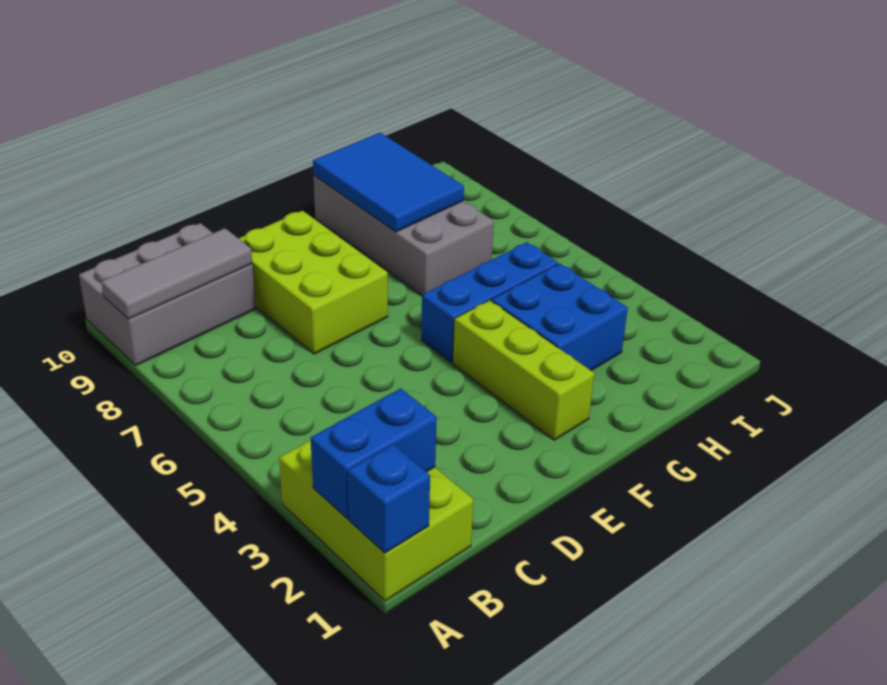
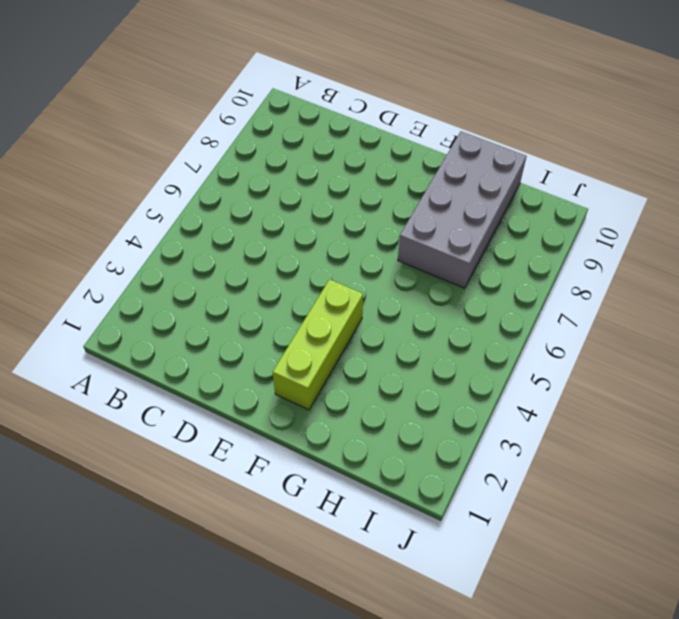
none -> lime brick A1:B3 level 1
none -> grey brick A9:C10 level 1

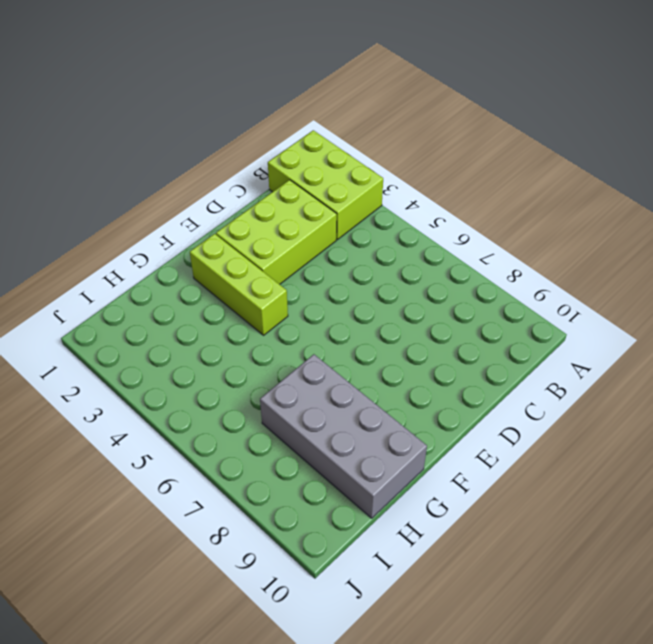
lime brick C2:E3 level 1 -> lime brick D7:E9 level 1
none -> grey brick A9:C10 level 1
none -> blue brick F5:H5 level 1

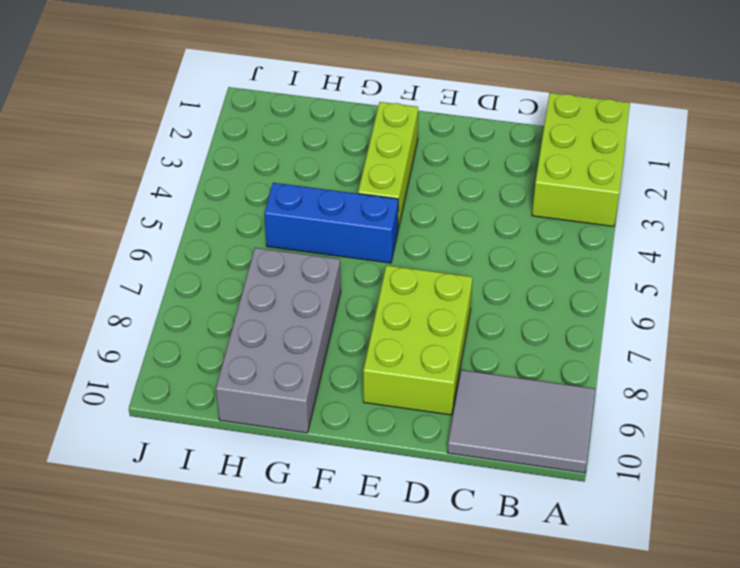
grey tile A9:C10 level 1 -> grey brick A9:C10 level 1
none -> blue brick G3:H4 level 1
none -> blue brick A1 level 2

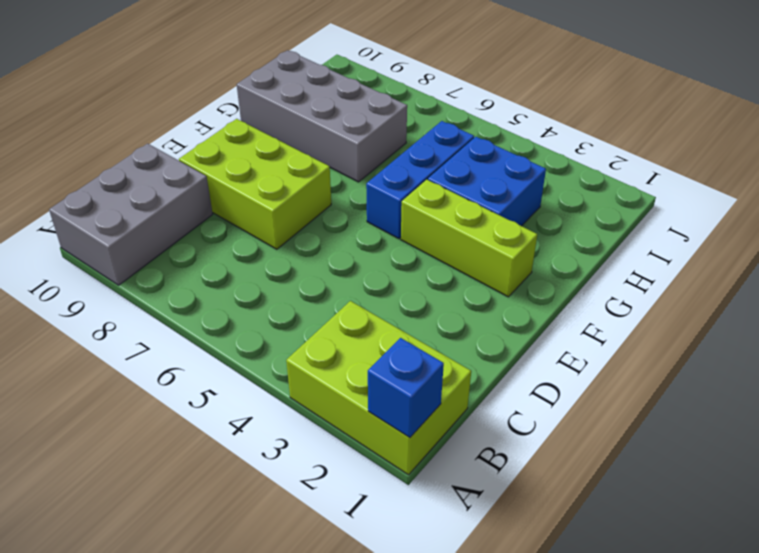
none -> blue brick A2:B2 level 2
none -> grey tile A9:C9 level 2

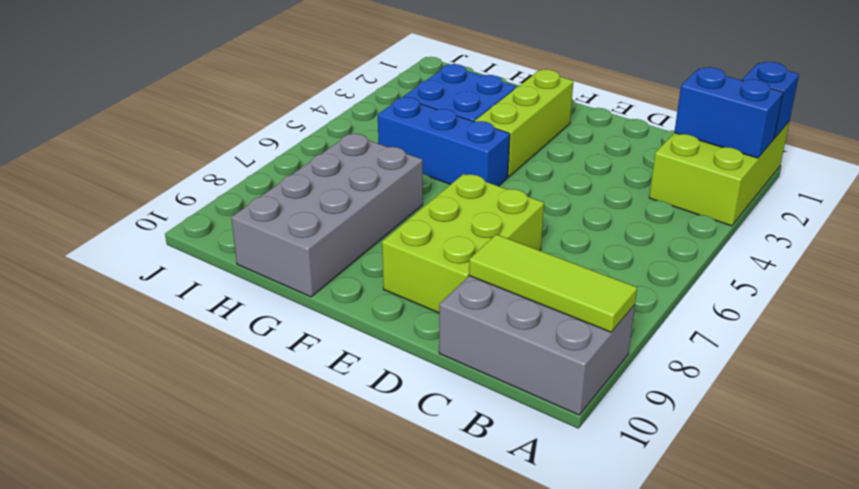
lime tile A9:C9 level 2 -> grey tile A9:C9 level 2
none -> blue tile G8:H10 level 2

